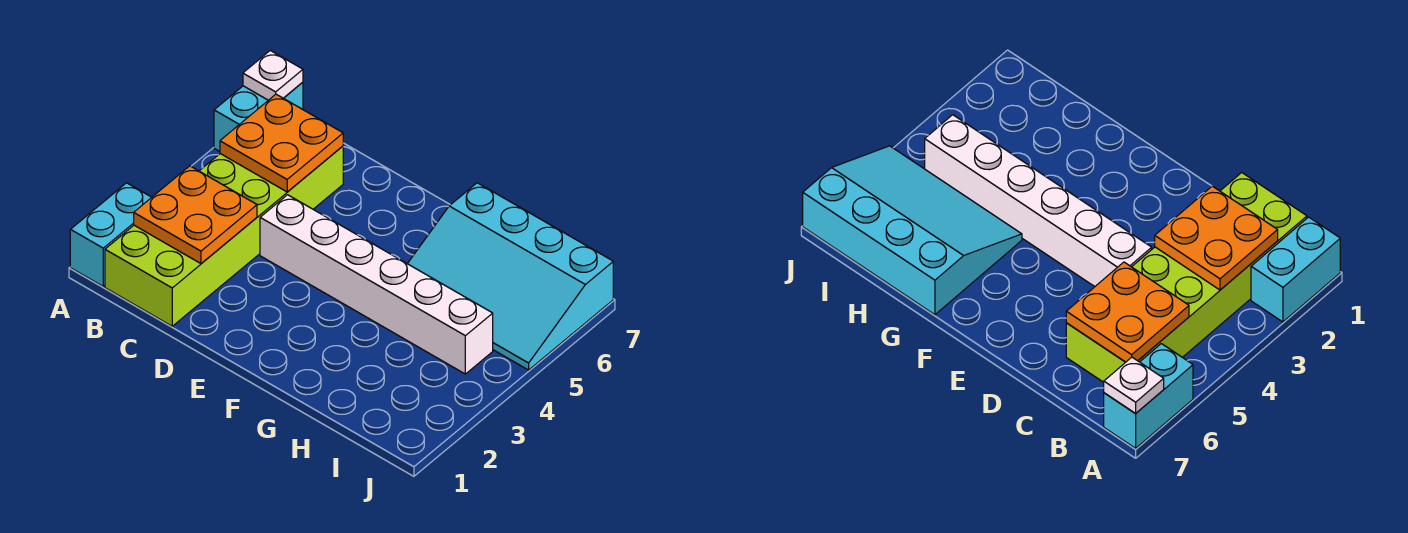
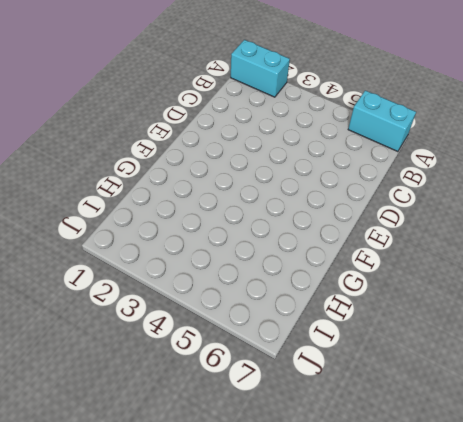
none -> lime brick B1:C6 level 1
none -> white brick D4:I4 level 1

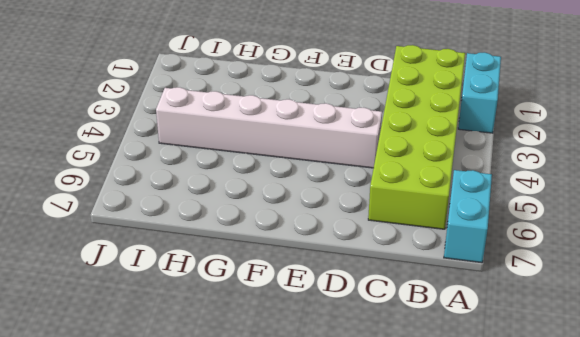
none -> cyan slope G5:J7 level 1 top 7
none -> white plate A7 level 2

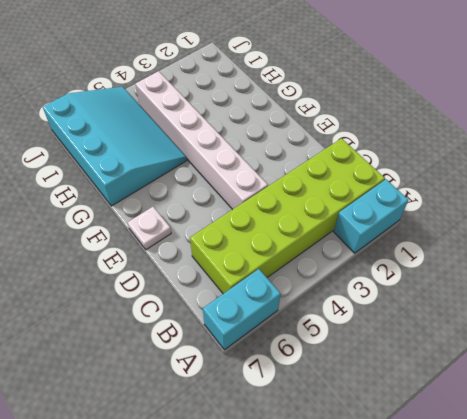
white plate E7 level 1 -> white plate A7 level 2
none -> orange plate B2:C3 level 2
none -> orange plate B5:C6 level 2

